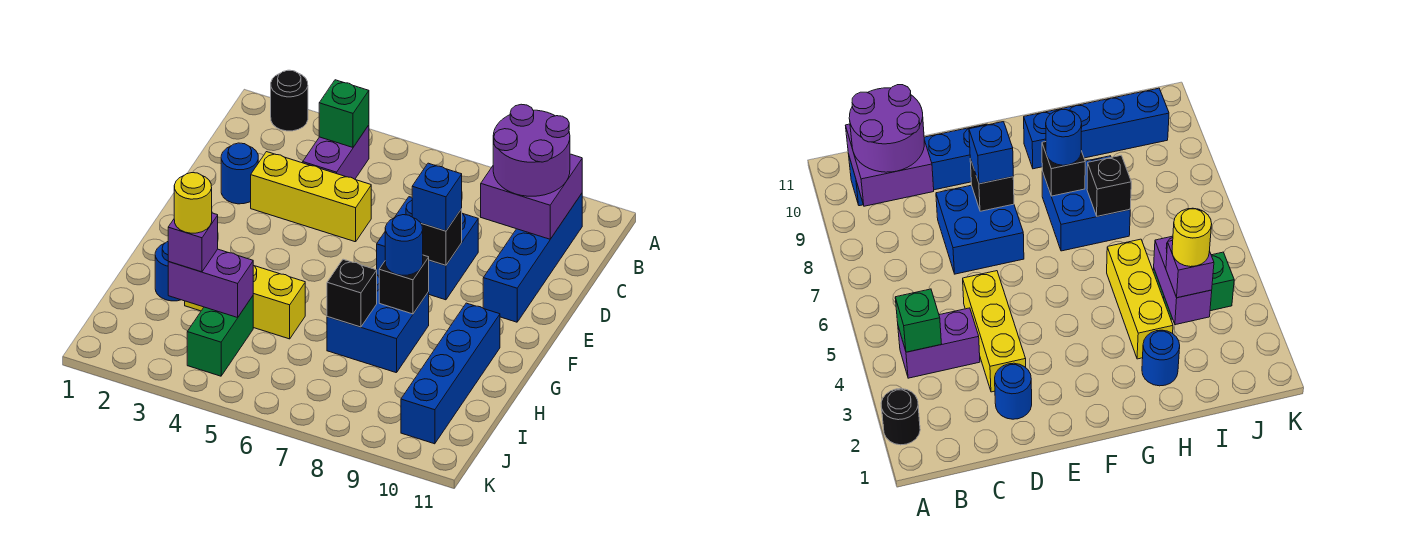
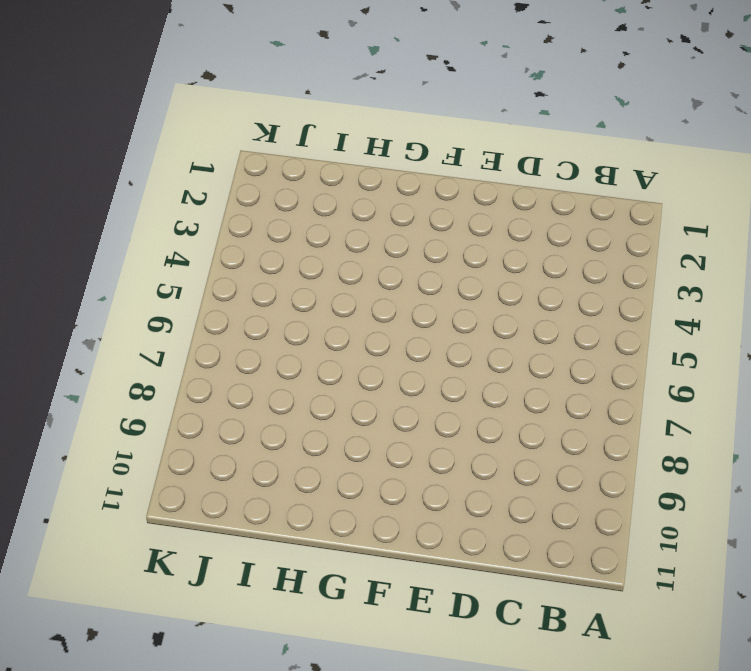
none -> black round brick A2 level 1
none -> purple brick B4:C4 level 1
none -> blue brick B10:E10 level 1

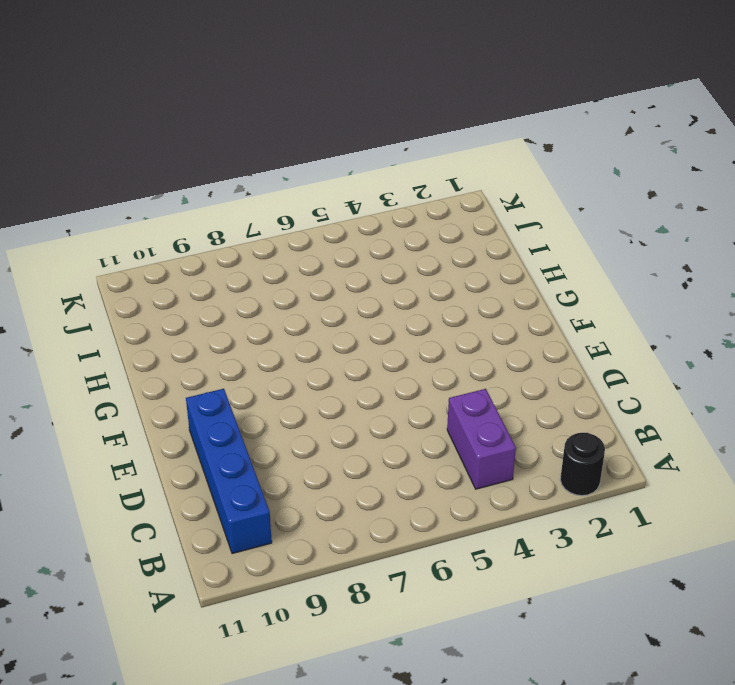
none -> blue round brick D2 level 1
none -> yellow brick D3:D5 level 1
none -> blue brick D7:E8 level 1

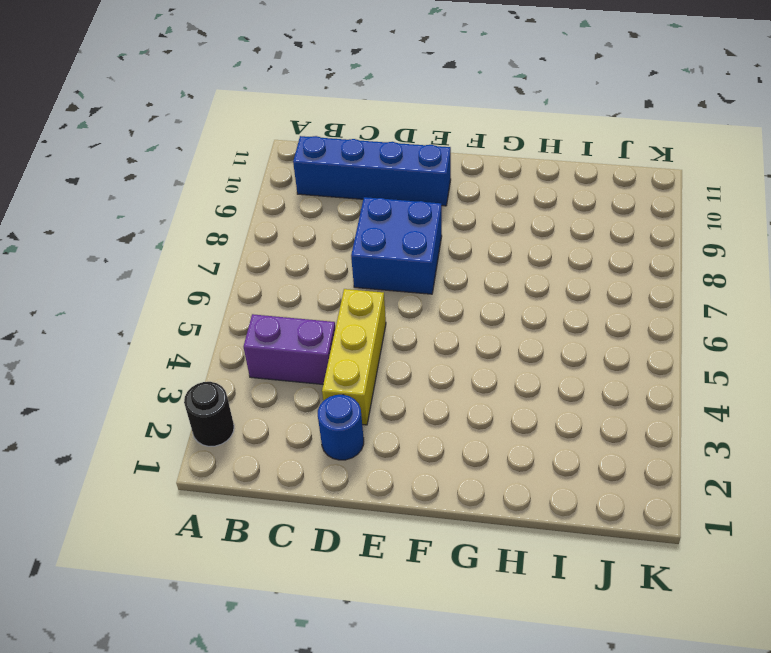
none -> blue brick G7:H8 level 1
none -> blue brick G10:J10 level 1
none -> blue round brick H2 level 1

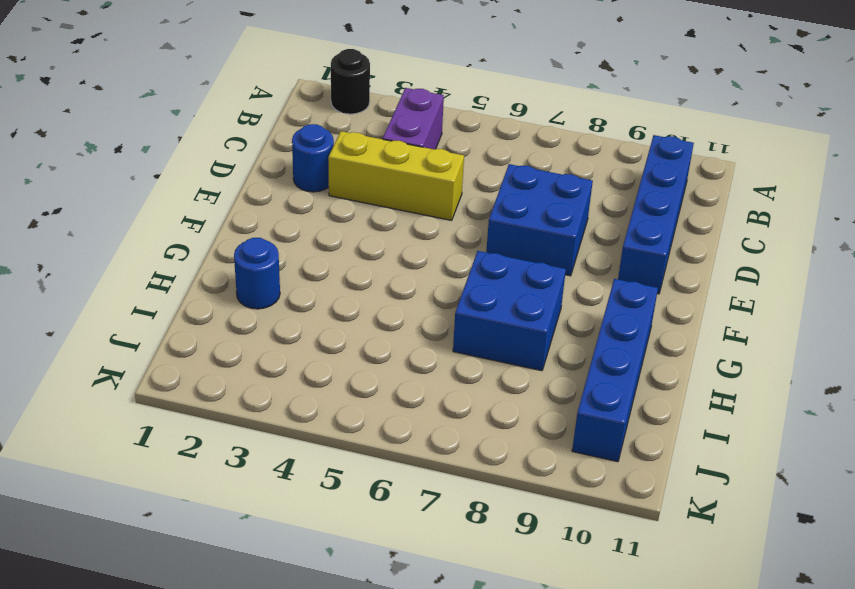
none -> yellow brick H3:H5 level 1
none -> green brick I4:J4 level 1
none -> green brick B4 level 2

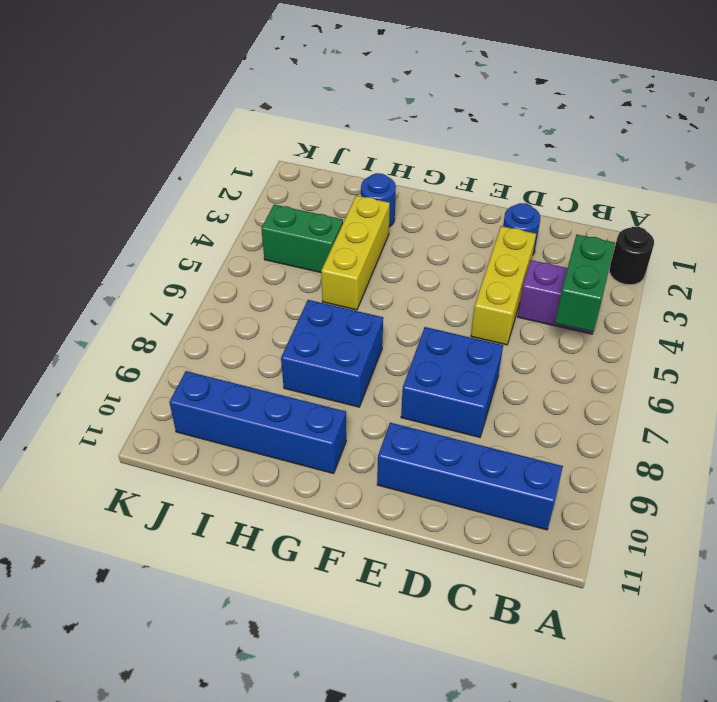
green brick B4:B5 level 2 -> green brick B4 level 2
none -> purple brick B9:C10 level 2
none -> black brick E8 level 2
none -> black brick G8 level 2

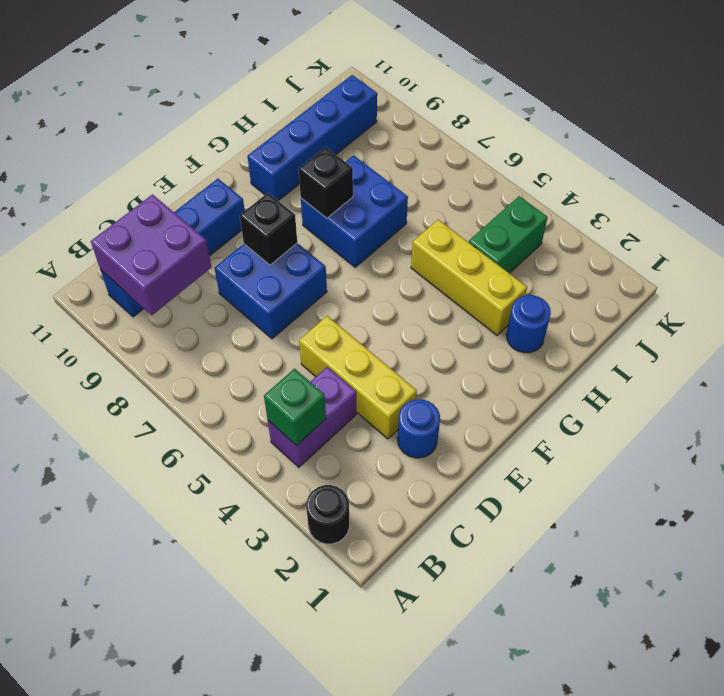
none -> black brick H7 level 2
none -> purple brick I3:I4 level 2
none -> purple round brick B9:C10 level 3

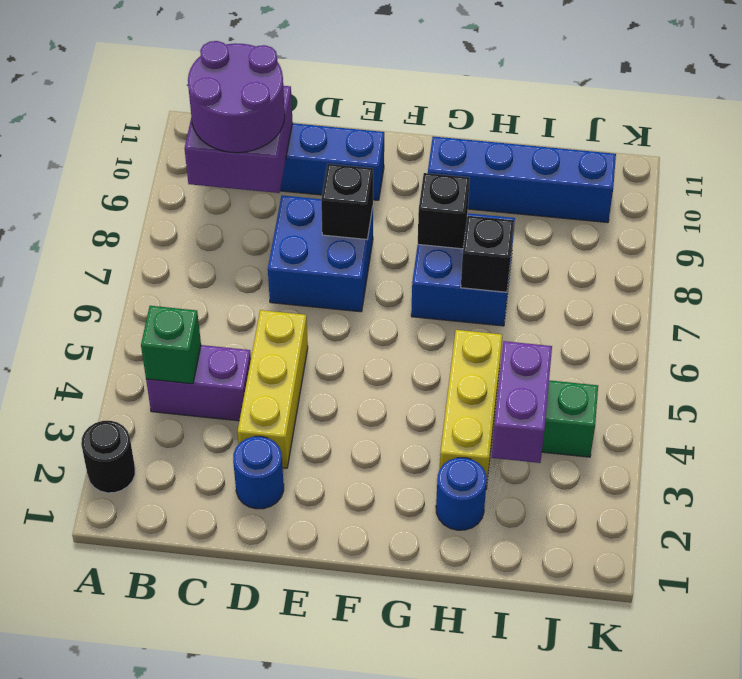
none -> blue brick E8 level 3
none -> blue round brick G8 level 3
none -> purple brick I3 level 3

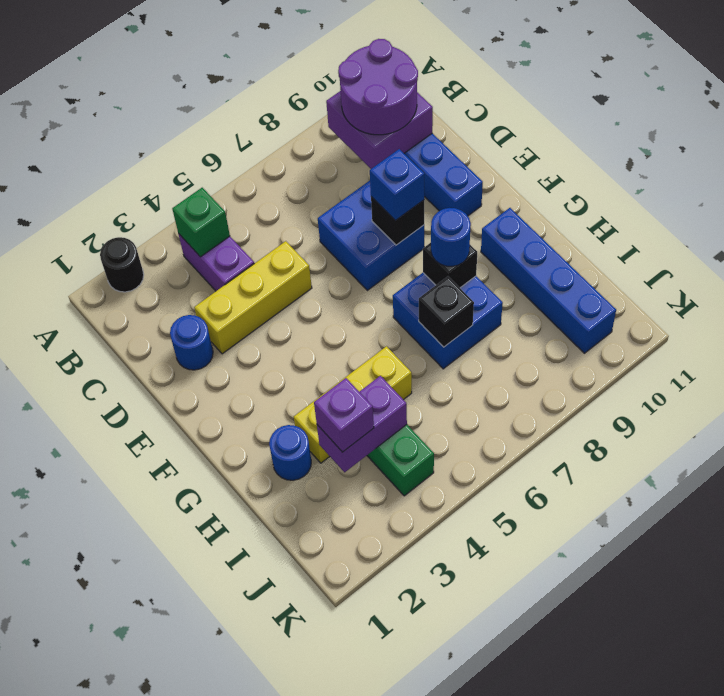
none -> yellow round brick I3 level 4

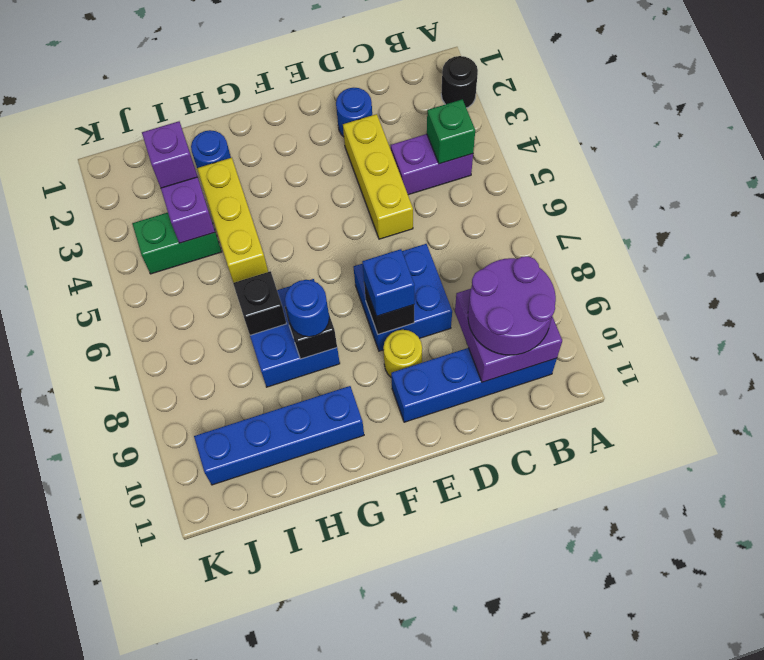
yellow round brick E9 level 1 -> yellow round brick I3 level 4

